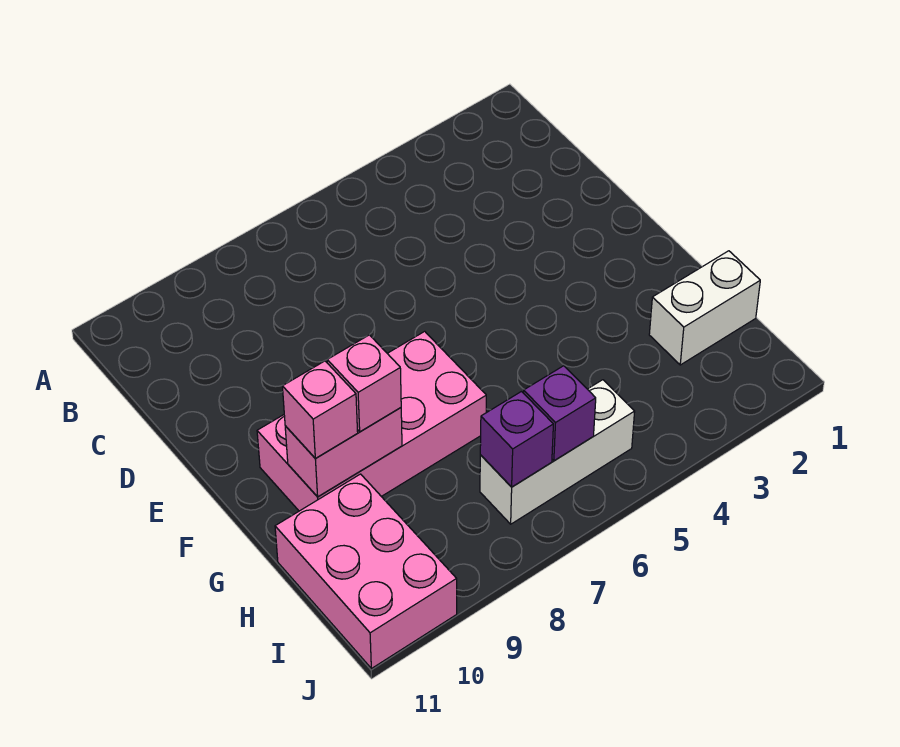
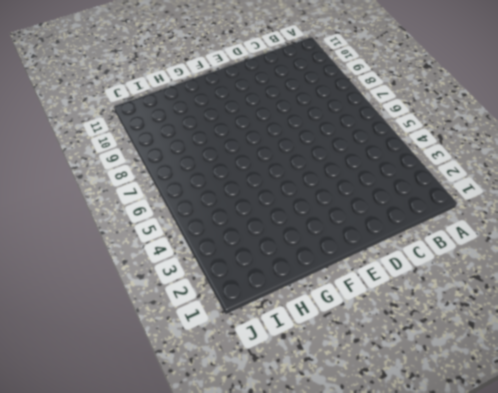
none -> pink brick F7:G10 level 1
none -> white brick H1:H2 level 1

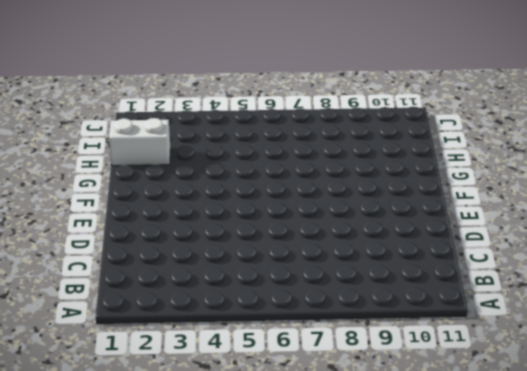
none -> pink brick F7:G10 level 1
none -> pink brick H10:J11 level 1

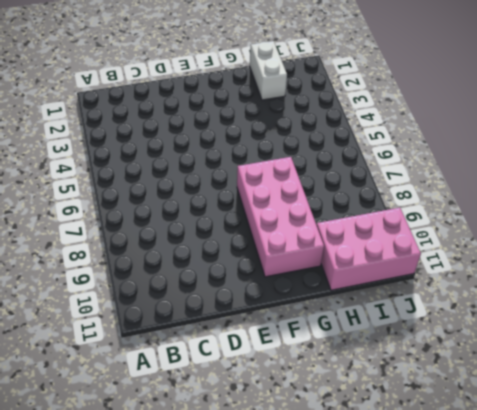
none -> white brick I5:I7 level 1
none -> pink brick G9:G10 level 2

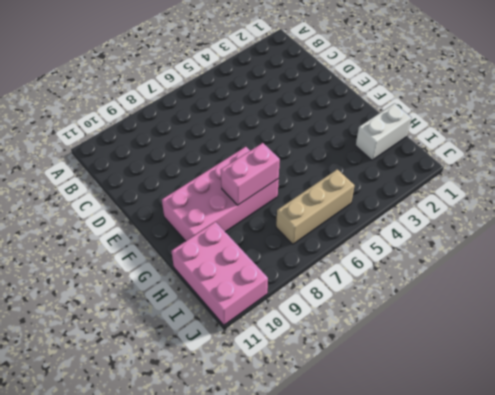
pink brick G7:G8 level 2 -> pink brick G9:G10 level 2
tan brick I5:I7 level 1 -> white brick I5:I7 level 1
none -> purple brick I6 level 2
none -> purple brick I7 level 2

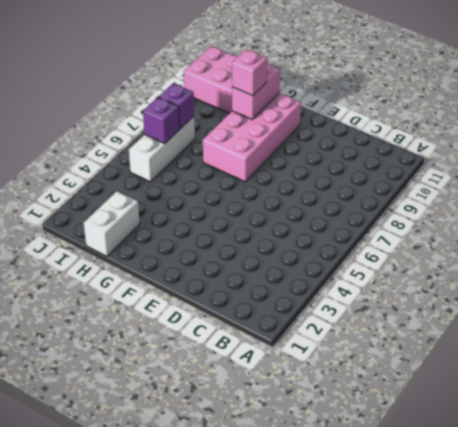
none -> pink brick G10 level 3

